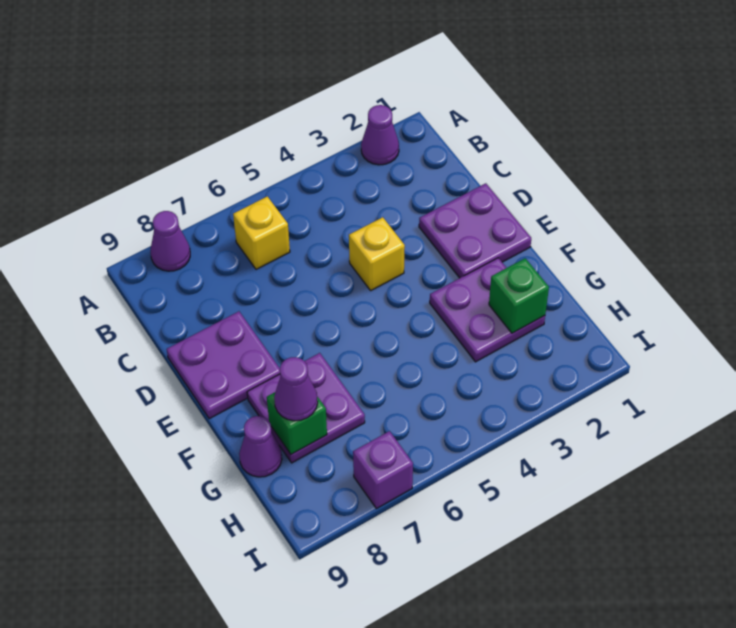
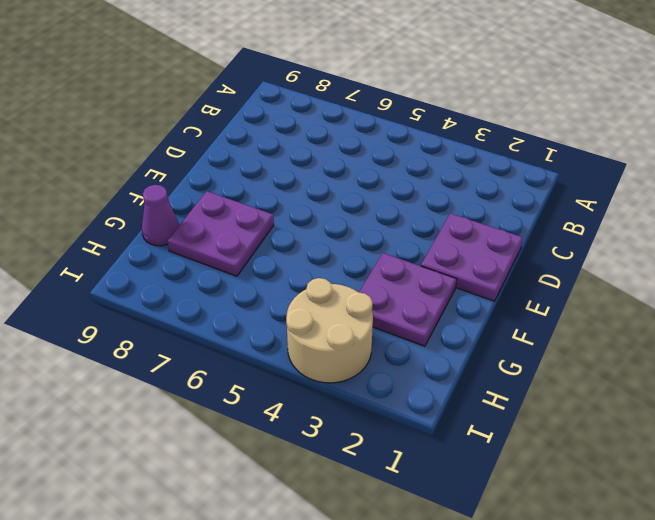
tan round brick H3:I4 level 1 -> none
none -> purple cone A2 level 1
none -> purple cone A8 level 1
none -> yellow brick B6 level 1

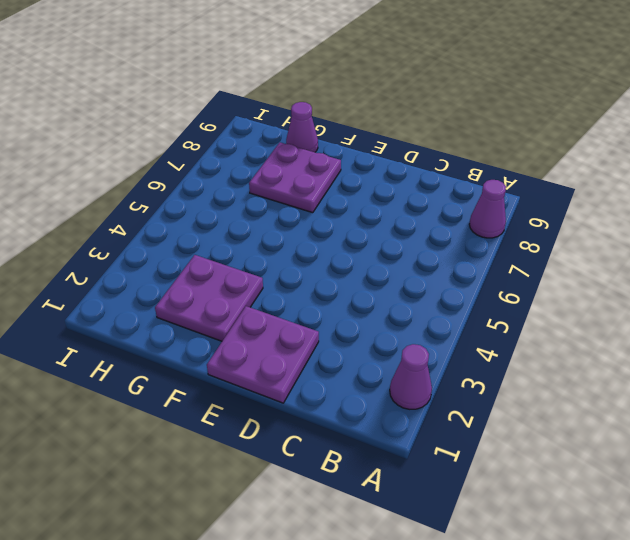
none -> yellow brick B6 level 1
none -> yellow brick D4 level 1
none -> purple plate D8:E9 level 1

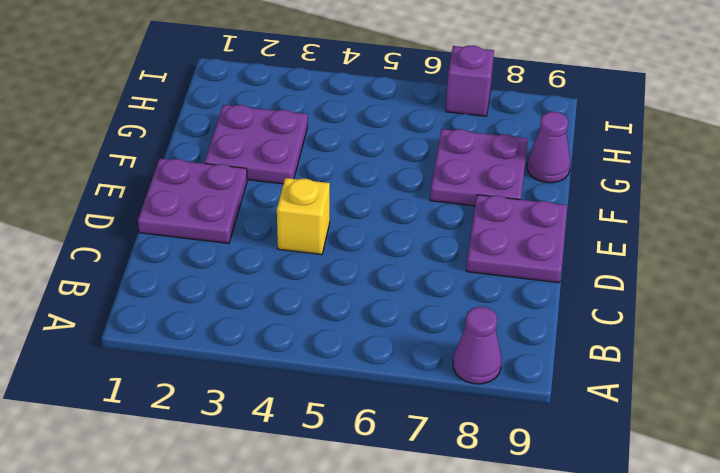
none -> purple cone A2 level 1
none -> yellow brick B6 level 1
none -> green brick G2 level 2

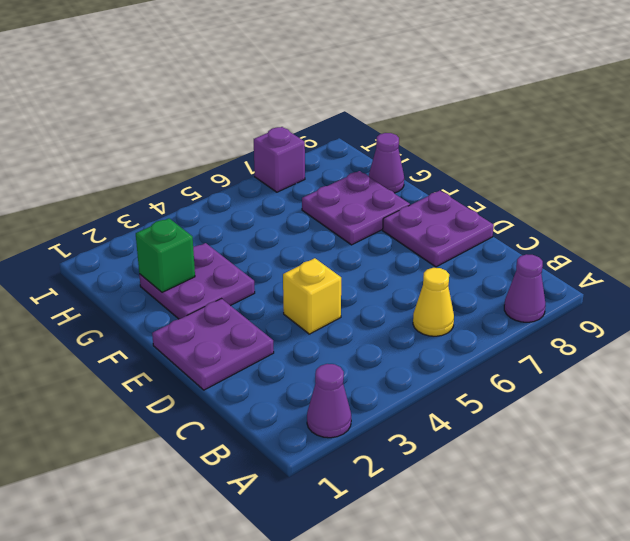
yellow cone B6 level 1 -> yellow brick B6 level 1
none -> green brick G8 level 2
none -> purple cone G8 level 3

